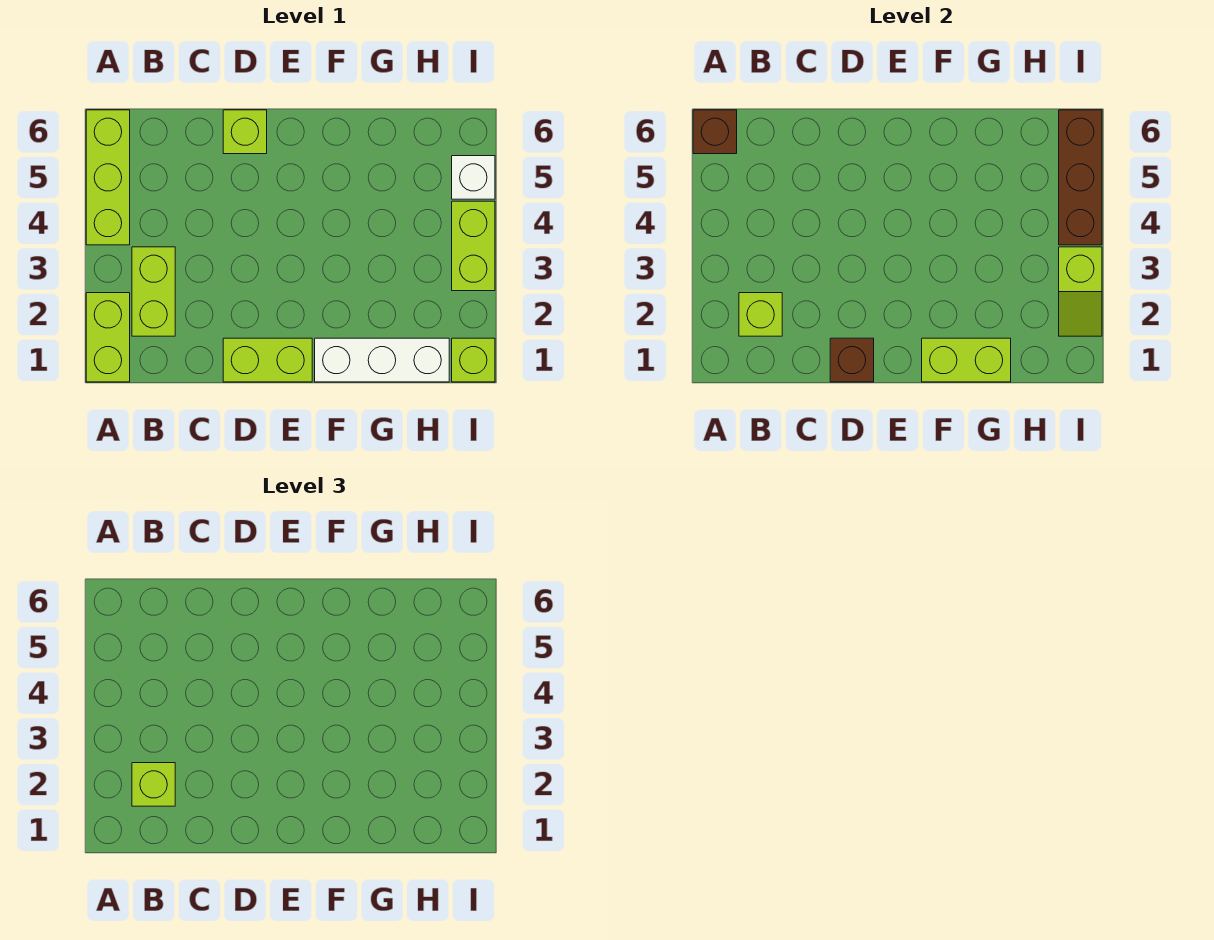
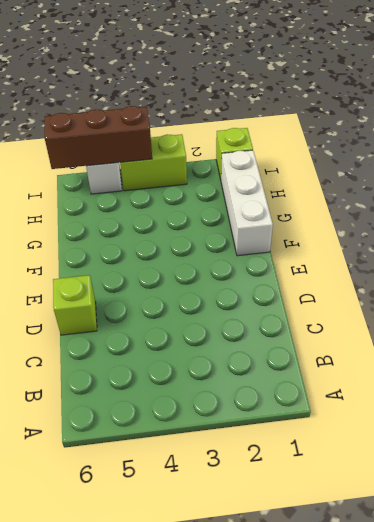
none -> lime brick A1:A2 level 1
none -> lime brick A4:A6 level 1
none -> lime brick B2:B3 level 1

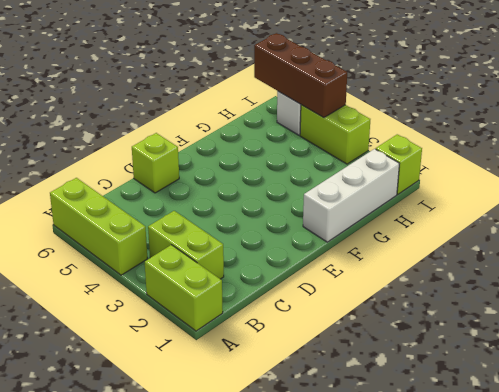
none -> lime brick D1:E1 level 1
none -> brown brick A6 level 2
none -> lime brick B2 level 2

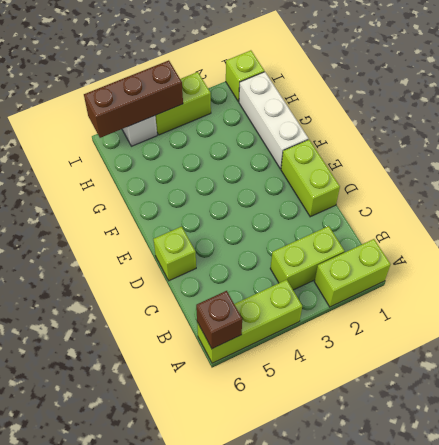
none -> lime brick B2 level 2
none -> brown brick D1 level 2
none -> lime brick F1:G1 level 2

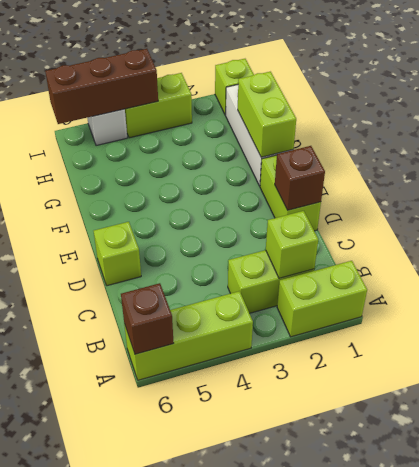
none -> lime slope I2:I3 level 2 top 3
none -> lime brick B2 level 3

